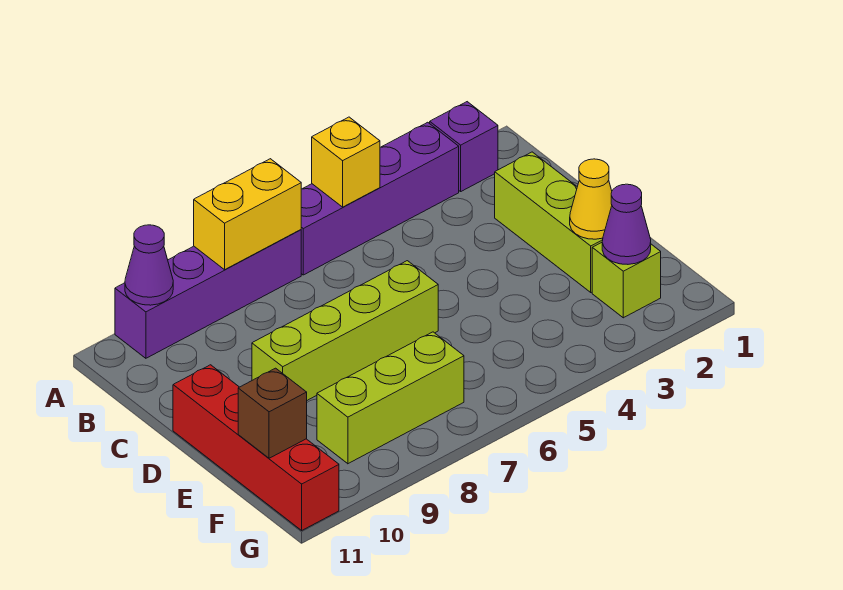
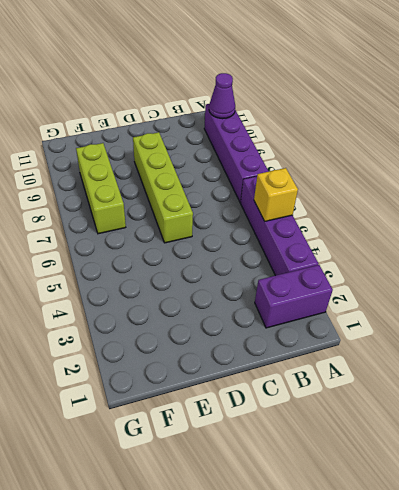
purple brick A2:B2 level 1 -> purple brick A2 level 1
none -> lime brick C2:E2 level 1
none -> red brick D11:G11 level 1
none -> lime brick F2 level 1

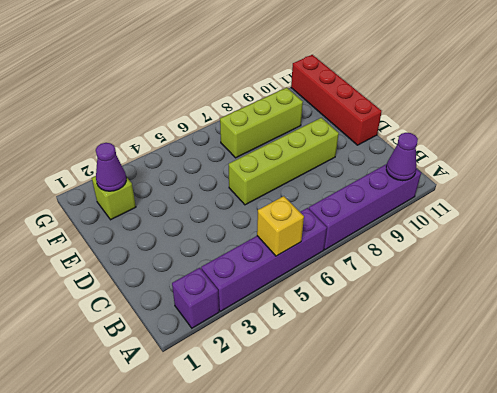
none -> lime brick C2:E2 level 1
none -> yellow brick A7:A8 level 2
none -> yellow cone E2 level 2

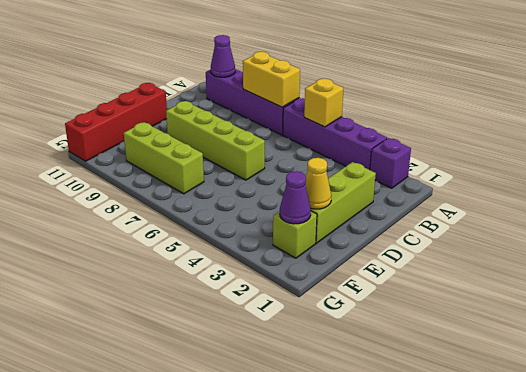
none -> brown brick F11 level 2

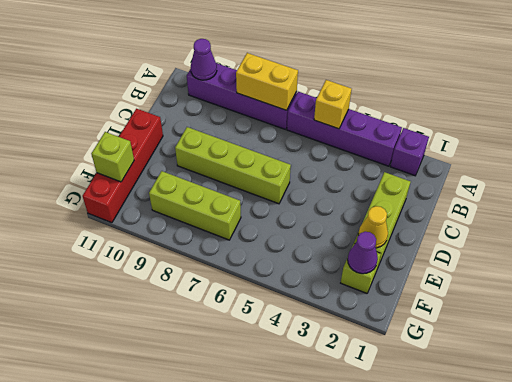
lime brick F11 level 2 -> brown brick F11 level 2

